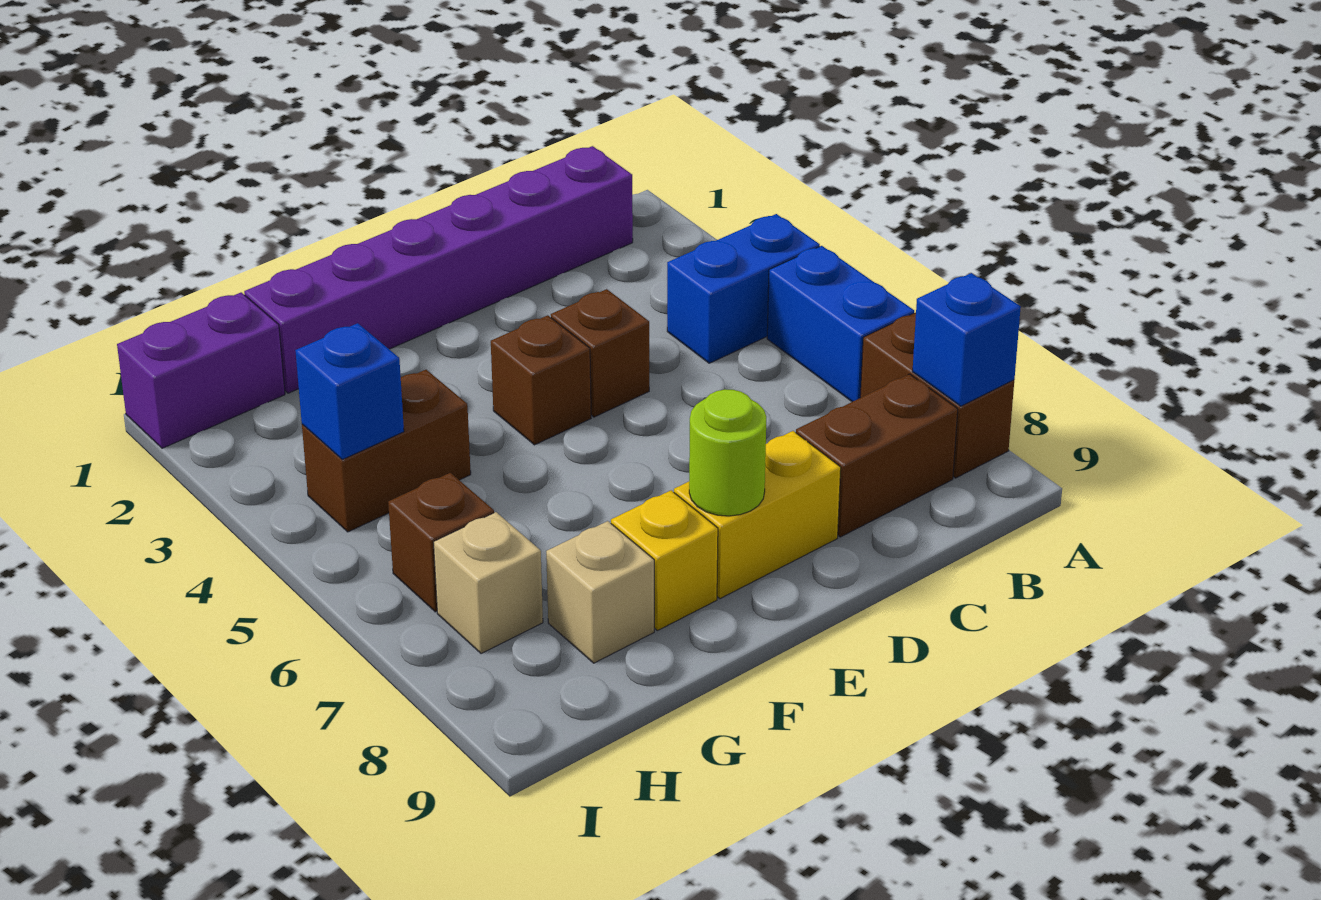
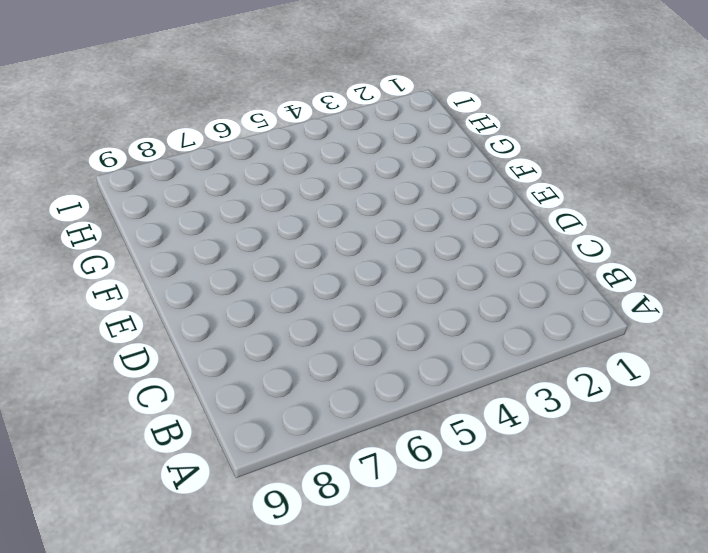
none -> blue brick A4:B4 level 1
none -> blue brick A5:A6 level 1
none -> brown brick A7:A8 level 1

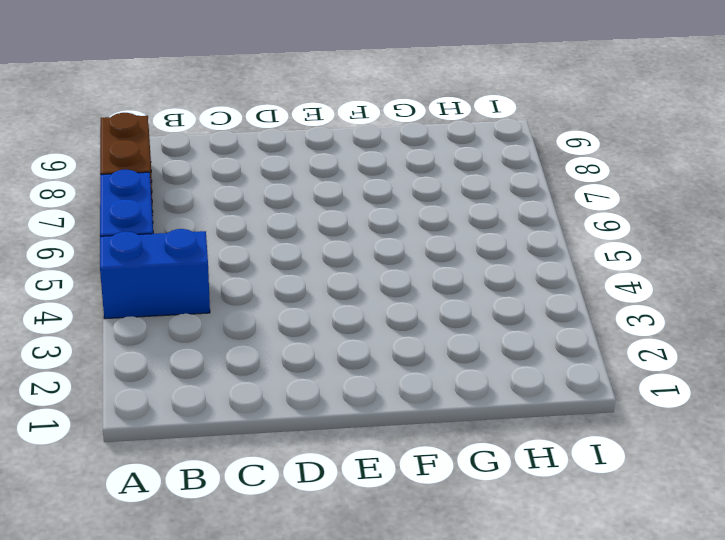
none -> purple brick B1:G1 level 1
none -> brown brick B8:C8 level 1
none -> brown brick D4 level 1

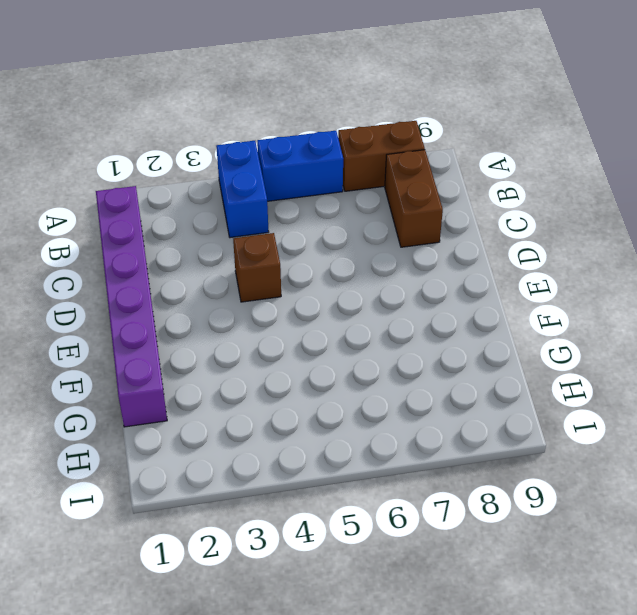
none -> yellow brick D8:E8 level 1
none -> brown brick E4 level 1
none -> yellow brick F8 level 1

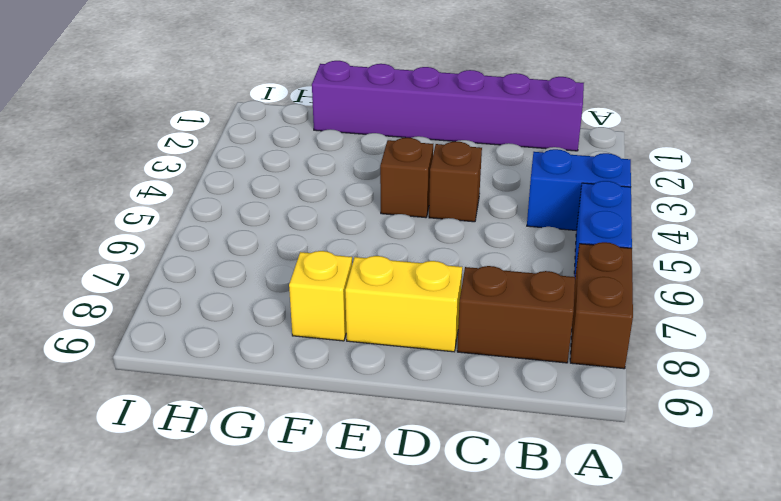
none -> brown brick G4:H4 level 1
none -> tan brick G8 level 1
none -> purple brick H1:I1 level 1

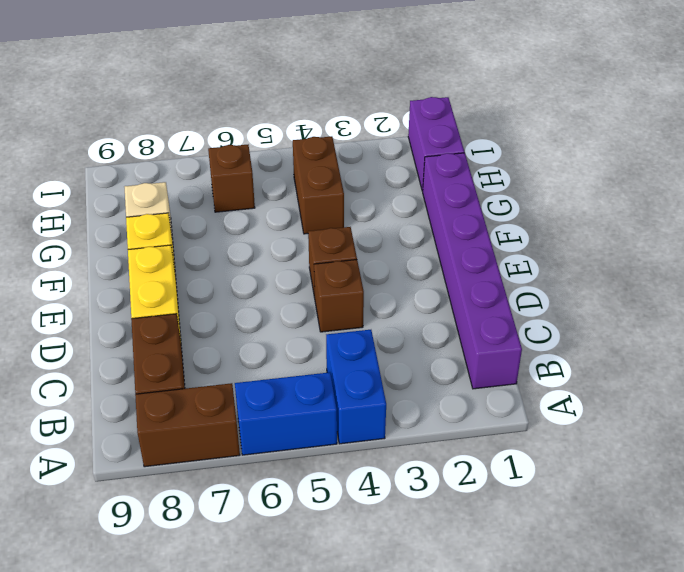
none -> tan brick H7 level 1
none -> blue brick A8 level 2
none -> lime round brick E8 level 2

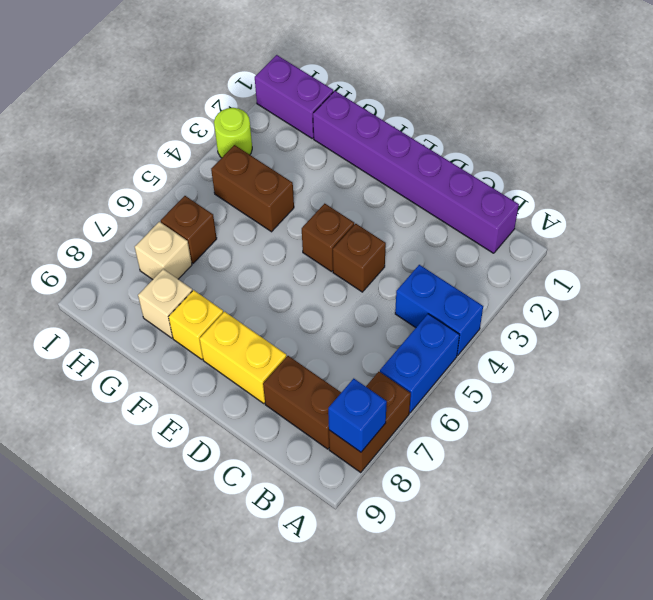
lime round brick I3 level 1 -> lime round brick E8 level 2
none -> blue brick H4 level 2

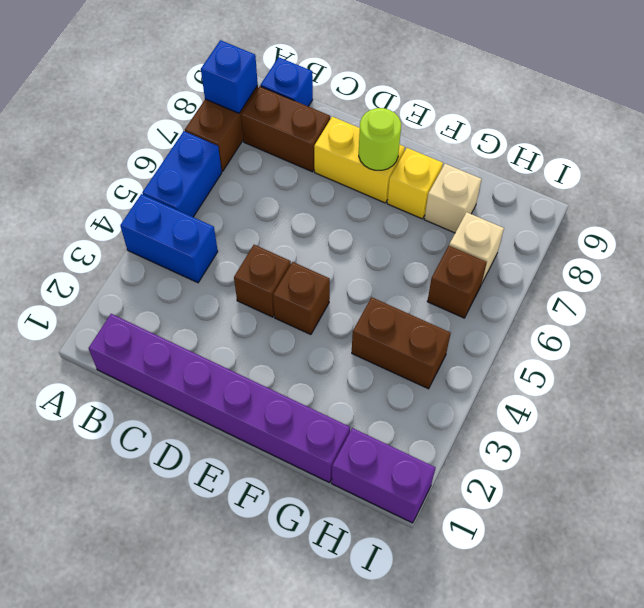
blue brick B9 level 1 -> blue brick H4 level 2

